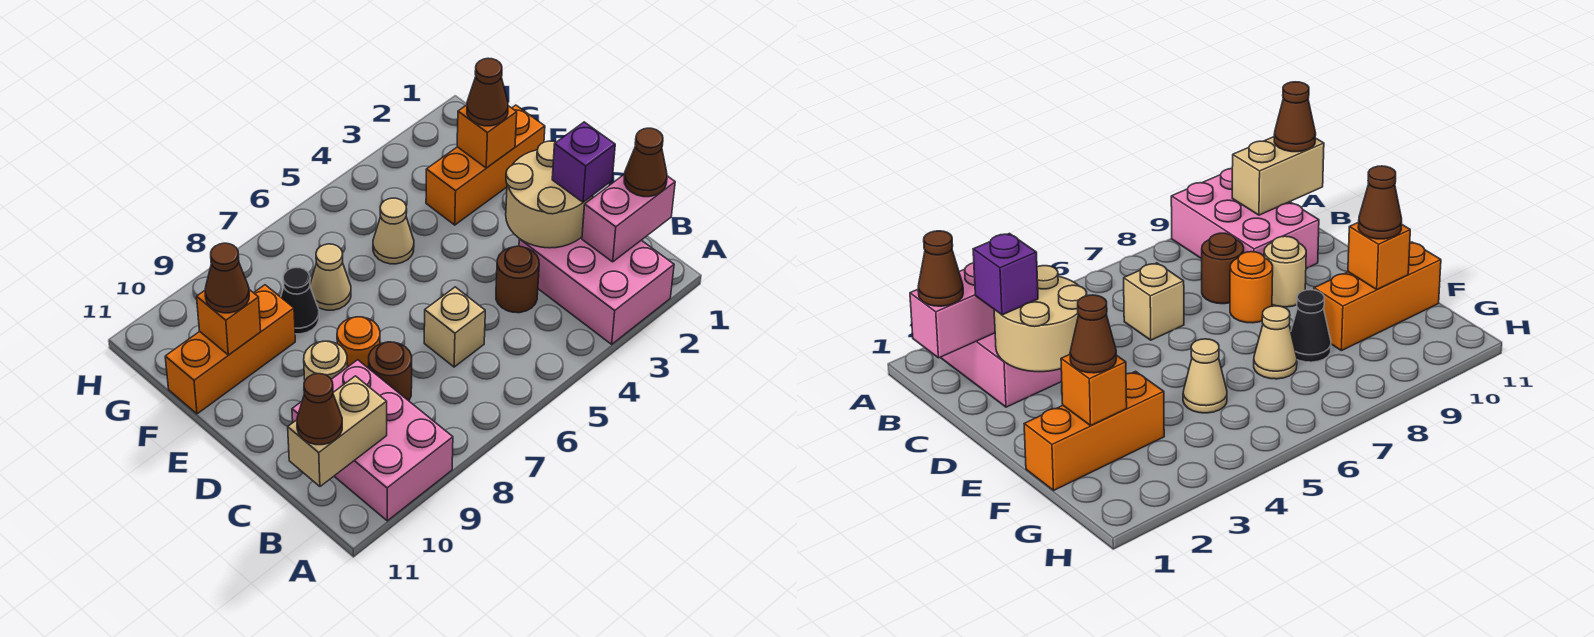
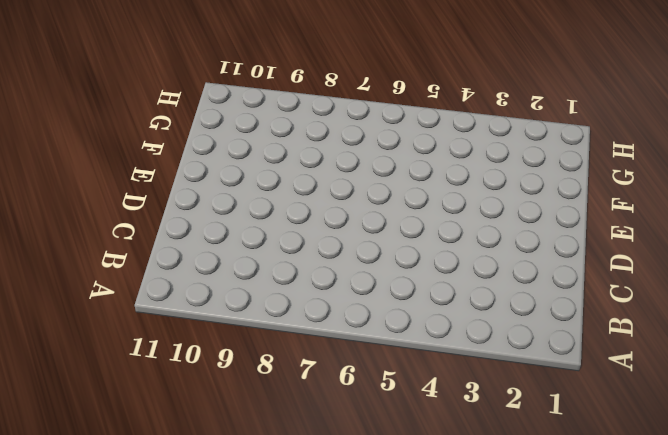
none -> pink brick A2:C3 level 1
none -> pink brick A9:C10 level 1
none -> brown round brick C4 level 1

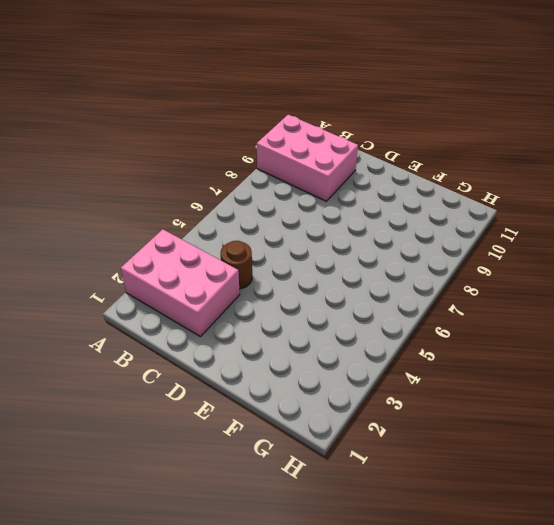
none -> tan brick C6 level 1
none -> brown round brick C8 level 1
none -> orange round brick D8 level 1

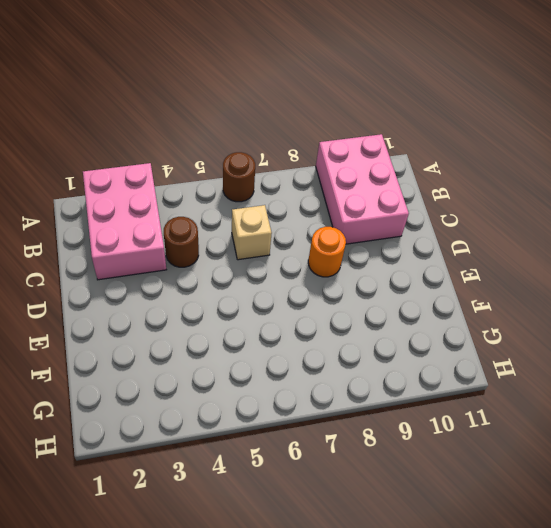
brown round brick A6 level 1 -> brown round brick C8 level 1
none -> tan round brick D9 level 1
none -> orange brick F1:F3 level 1
none -> tan cone F5 level 1

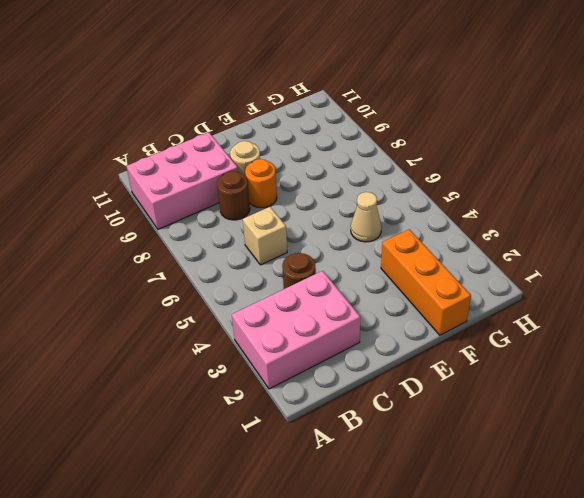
none -> tan cone F7 level 1
none -> black cone F8 level 1
none -> orange brick F9:F11 level 1

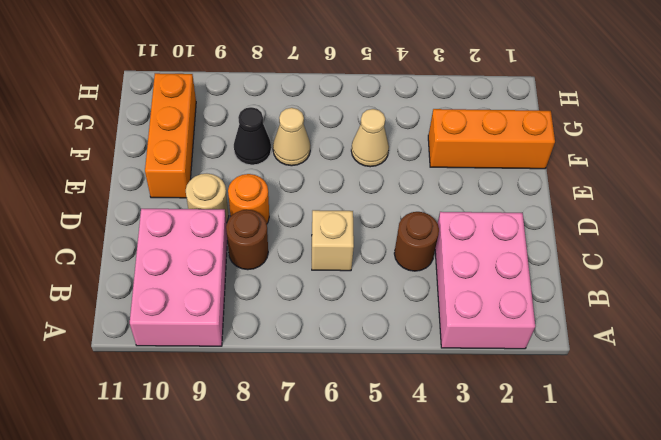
orange brick E10:G10 level 1 -> orange brick F9:F11 level 1
none -> pink brick B1:B2 level 2
none -> tan brick B10:B11 level 2
none -> tan round brick C2:D3 level 2

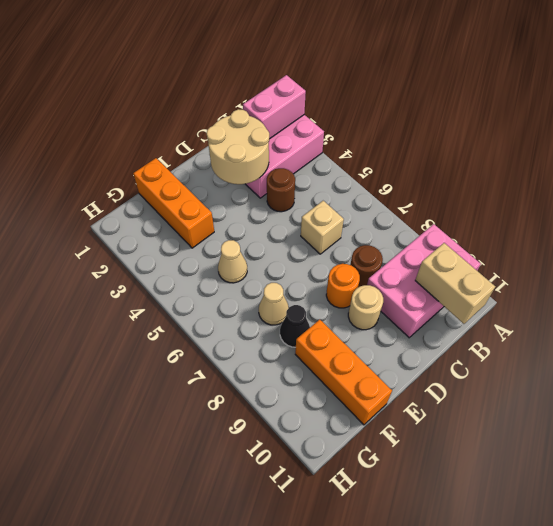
pink brick A2:B2 level 2 -> pink brick B1:B2 level 2
none -> orange brick F2 level 2
none -> orange brick F10 level 2
none -> brown cone B1 level 3

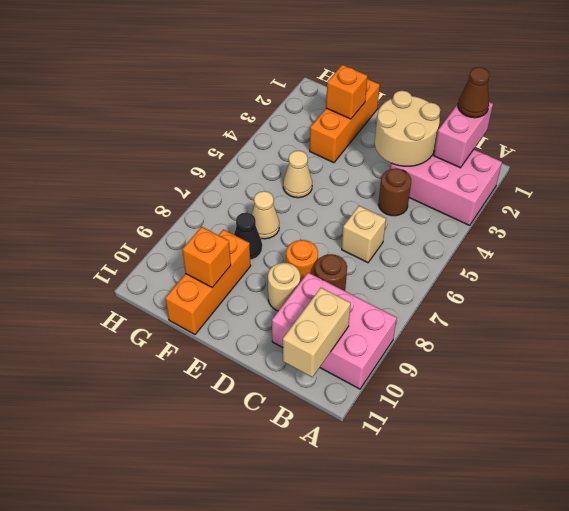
none -> brown cone B11 level 3
none -> purple brick C2 level 3
none -> brown cone F2 level 3

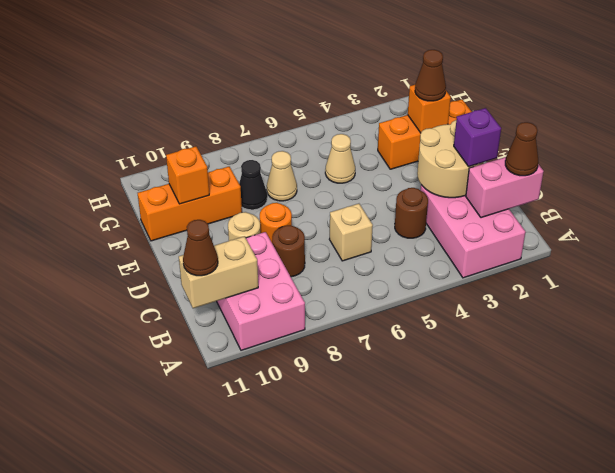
none -> brown cone F10 level 3

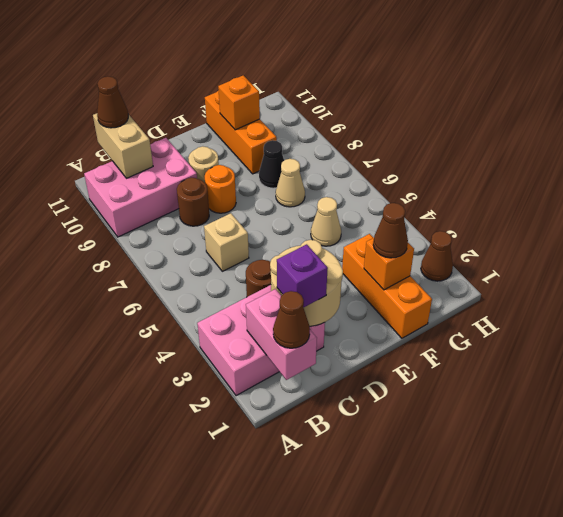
brown cone H2 level 1 -> brown cone F10 level 3

